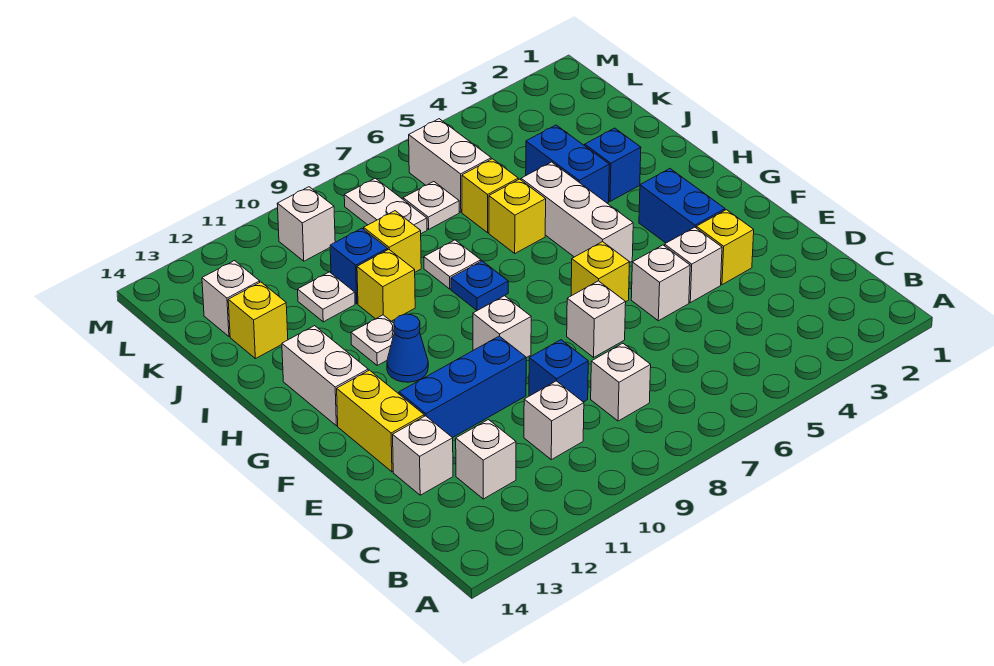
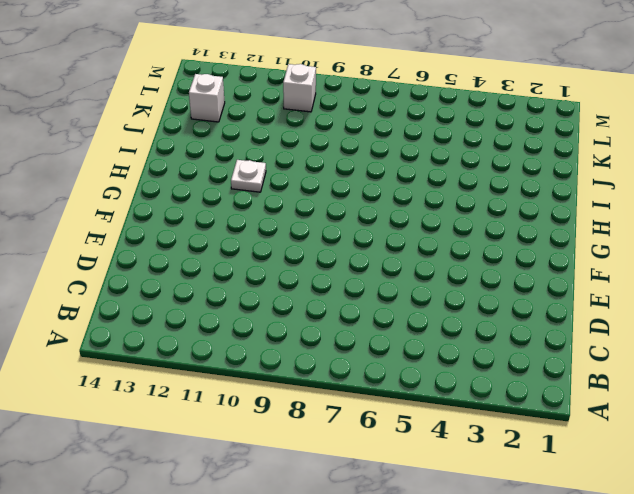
none -> white brick C8 level 1
none -> white brick C10 level 1
none -> white brick C12 level 1
none -> blue brick D9 level 1

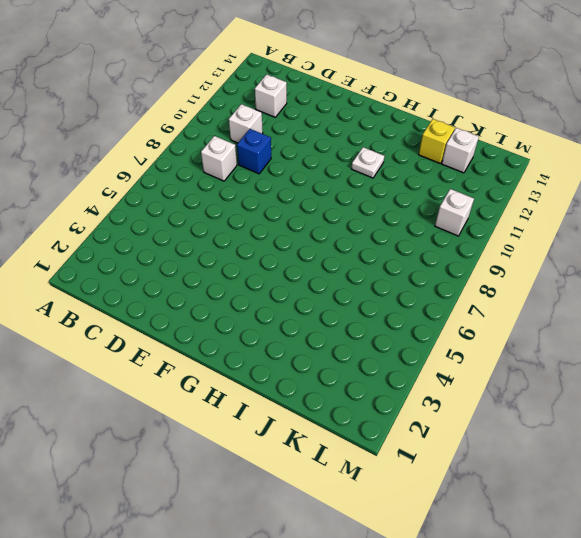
none -> white brick D13 level 1
none -> yellow brick E3 level 1
none -> white brick E4 level 1
none -> white brick E5 level 1

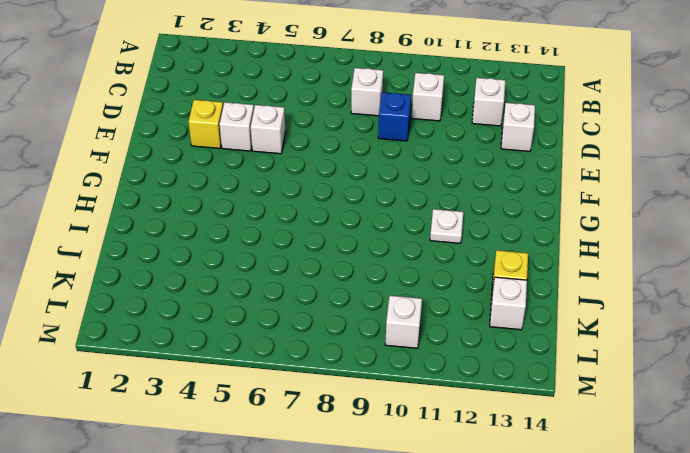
none -> white brick E7 level 1
none -> blue brick E10:E12 level 1
none -> yellow brick E13:F13 level 1
none -> blue brick F3:G3 level 1

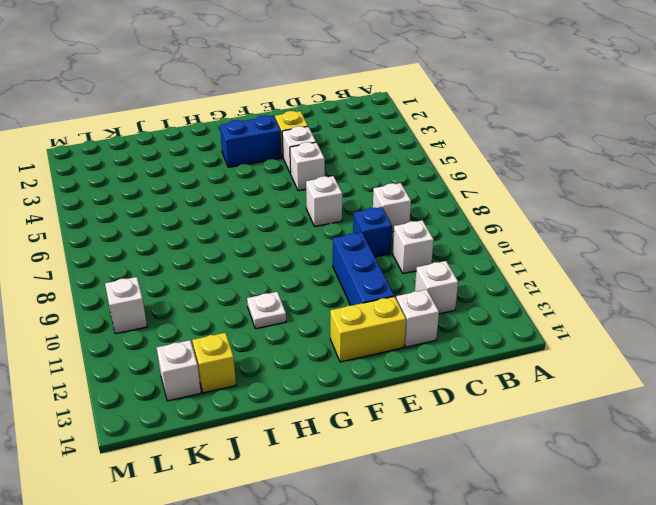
none -> yellow brick F6 level 1
none -> white brick F9 level 1
none -> white brick G5:I5 level 1
none -> blue cone G11 level 1

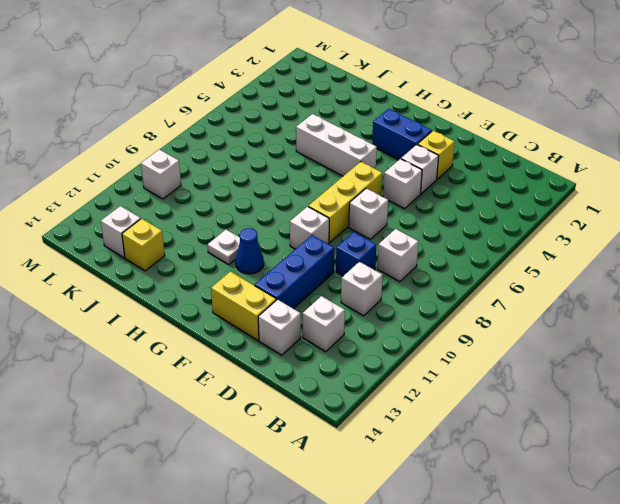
yellow brick F6:F8 level 1 -> yellow brick F6 level 1
none -> white brick G13:H13 level 1
none -> blue plate H8 level 1
none -> blue brick I3 level 1
none -> blue brick I4:J4 level 1

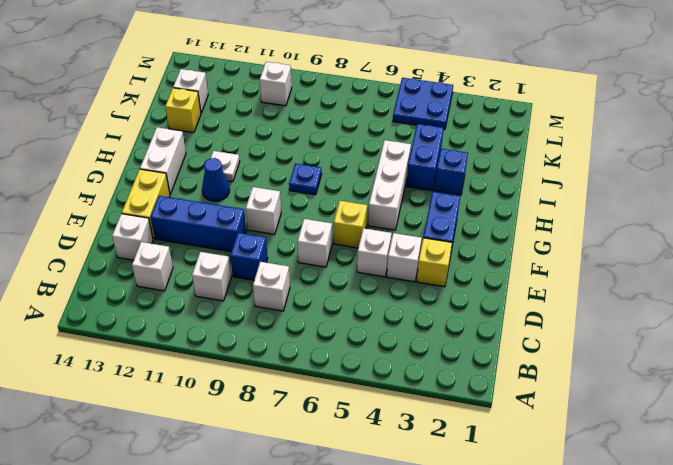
blue plate L4:M5 level 1 -> none
none -> yellow brick I6 level 1
none -> white plate I8 level 1
none -> yellow brick I10 level 1
none -> yellow brick J6 level 1

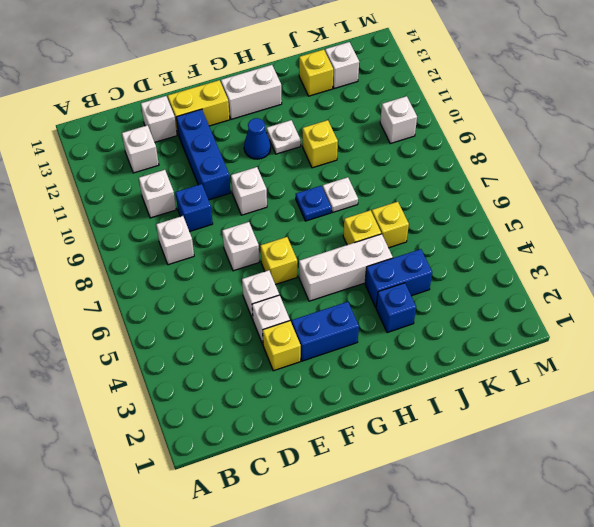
none -> yellow brick J9 level 1
none -> blue brick J10 level 1
none -> white plate J11 level 1
none -> white brick K6:L6 level 1

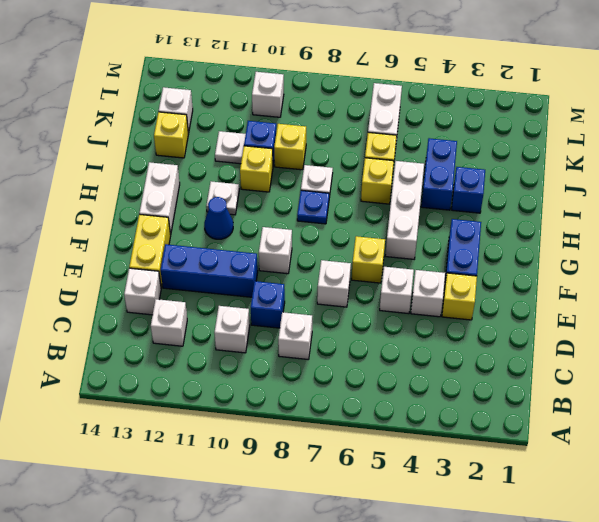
none -> white plate K7 level 1
none -> white plate K8:L8 level 1

